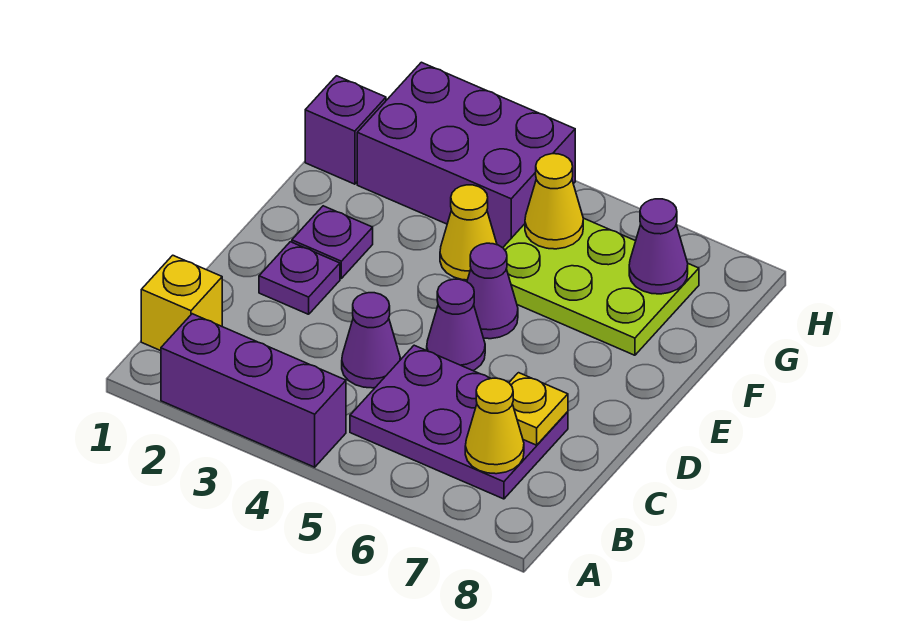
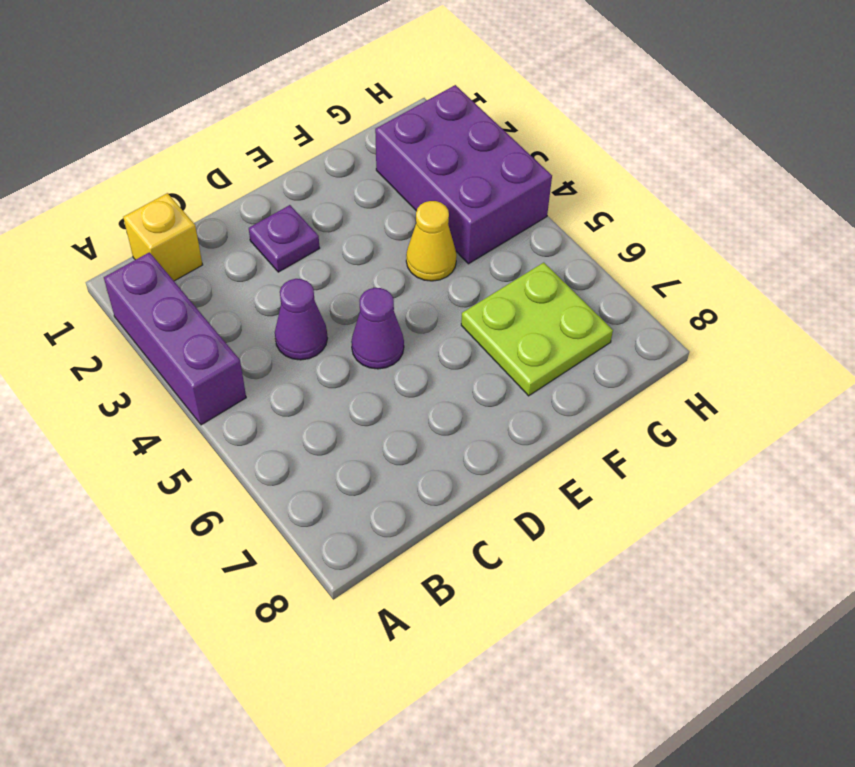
lime plate F6:G7 level 1 -> lime plate F5:G7 level 1
none -> purple plate B5:C7 level 1
none -> purple plate E2 level 1
none -> purple cone E5 level 1

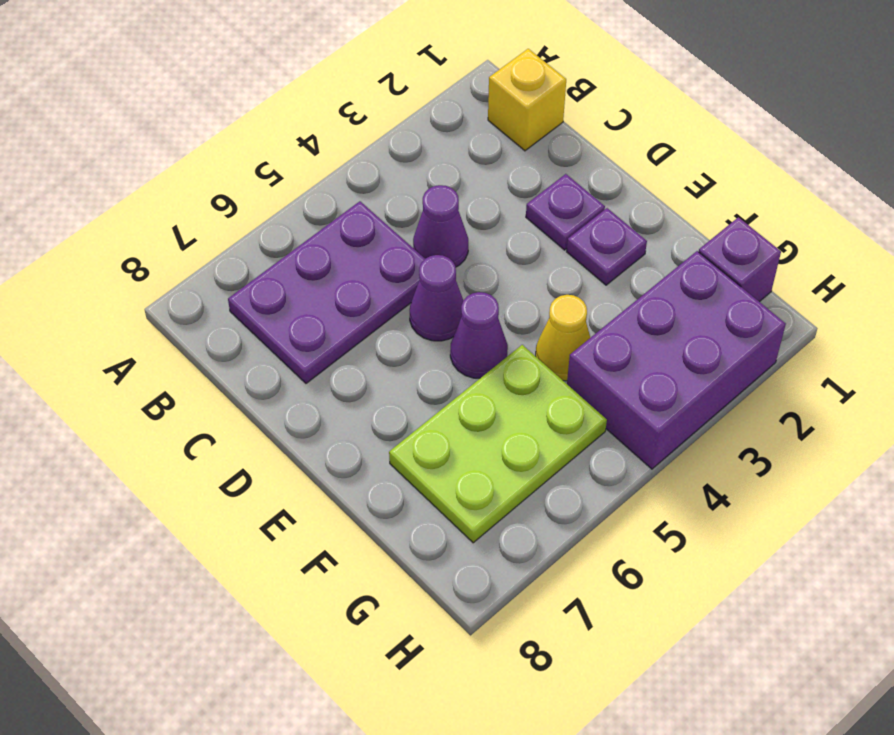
none -> purple brick A2:A4 level 1
none -> yellow cone B7 level 2
none -> yellow plate C7 level 2

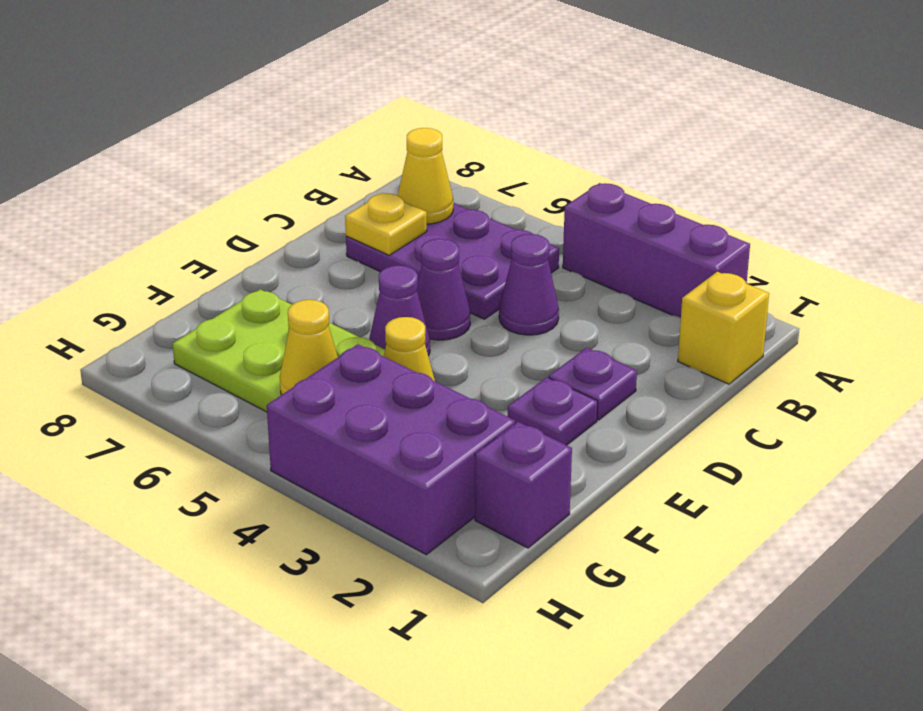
none -> purple cone G7 level 2

